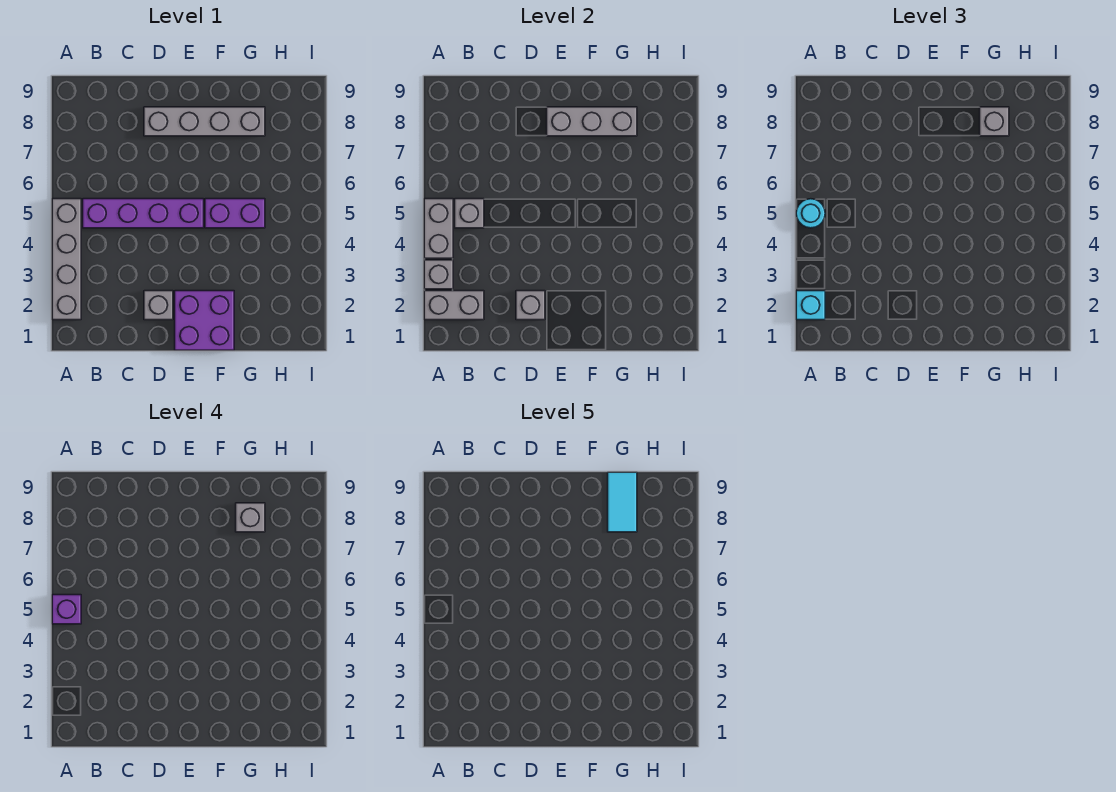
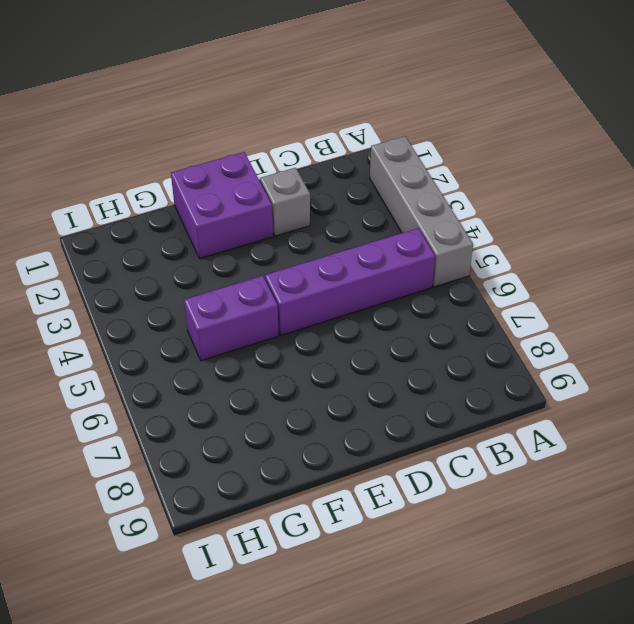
none -> grey brick D8:G8 level 1
none -> grey brick A2:B2 level 2
none -> grey brick A3 level 2

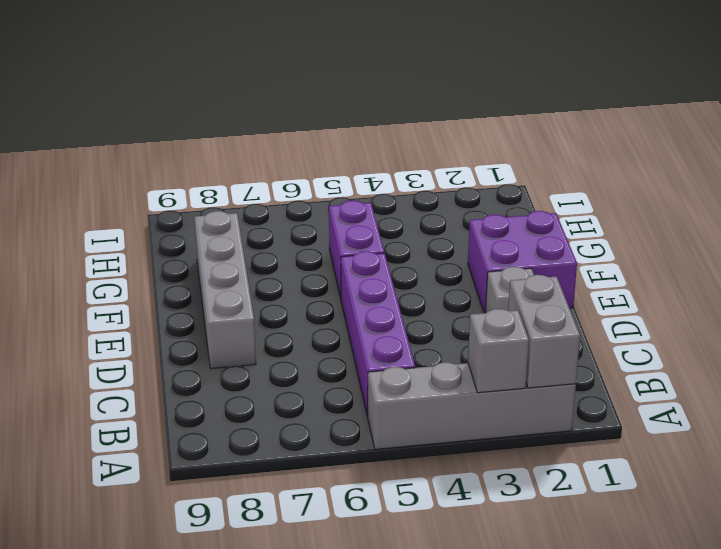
none -> grey brick A4:A5 level 2
none -> grey brick B5 level 2
none -> grey brick D2 level 2

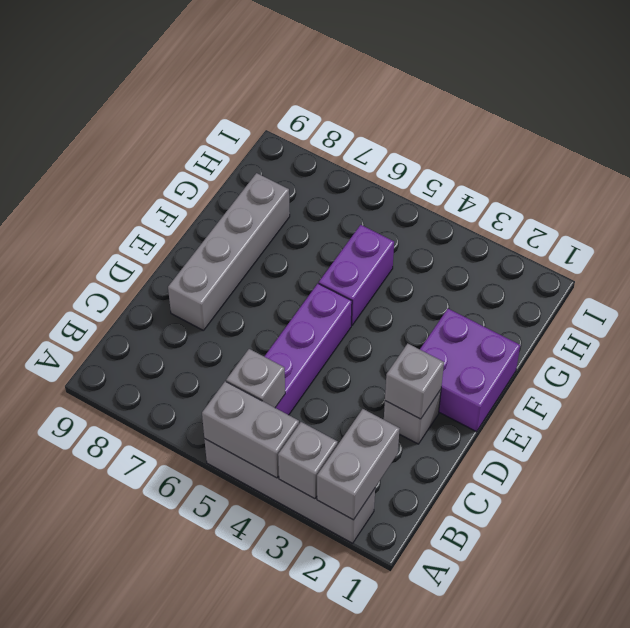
none -> grey brick E8:G8 level 2
none -> cyan brick A2 level 3
none -> cyan round brick A5 level 3

